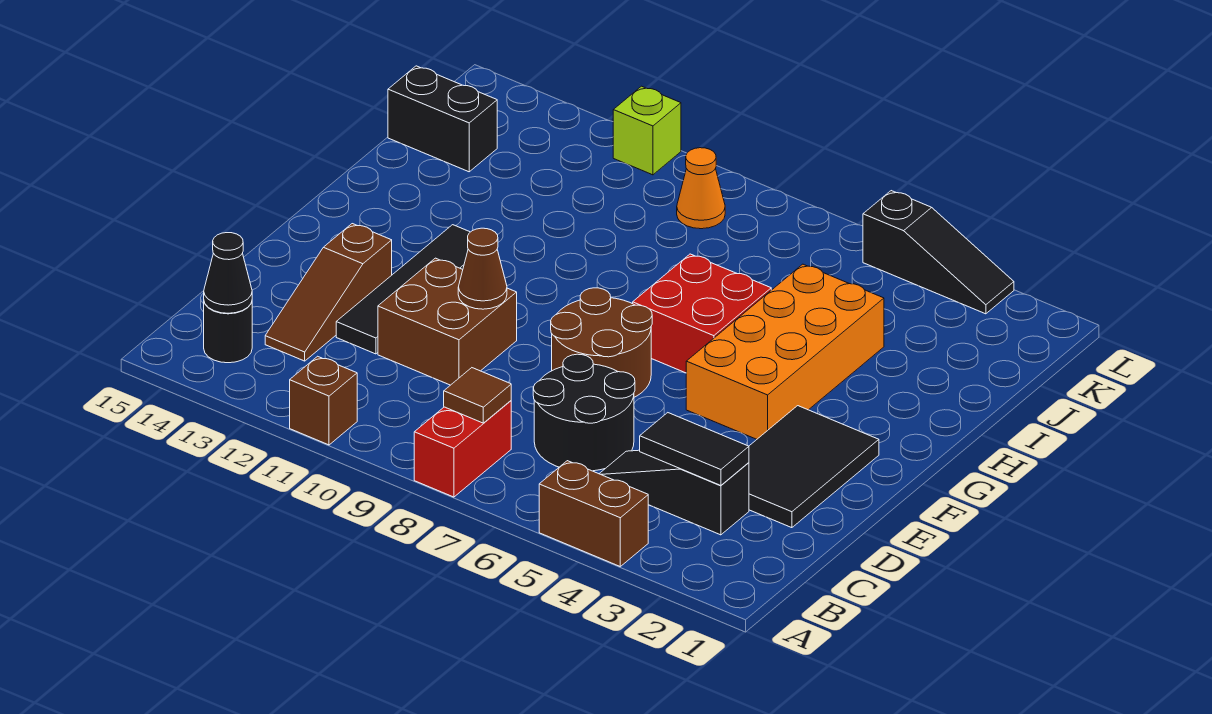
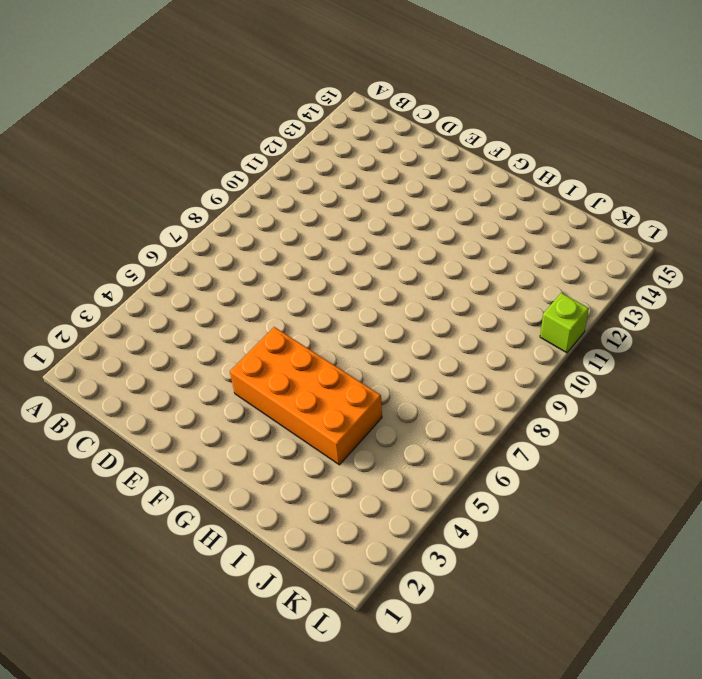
none -> brown brick A4:A5 level 1
none -> red brick A8:B8 level 1
none -> brown brick A11 level 1

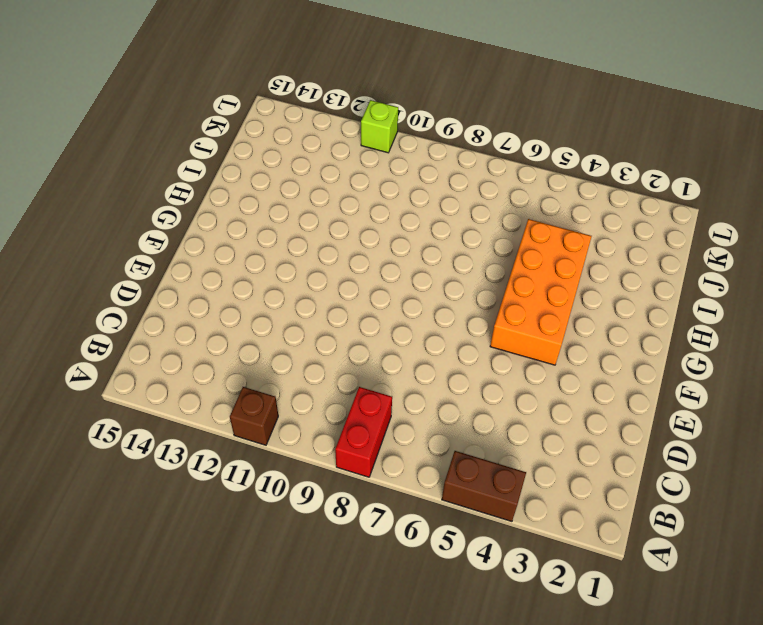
none -> black round brick B14 level 1
none -> black slope C3:C5 level 1 top 3
none -> black round brick C6:D7 level 1

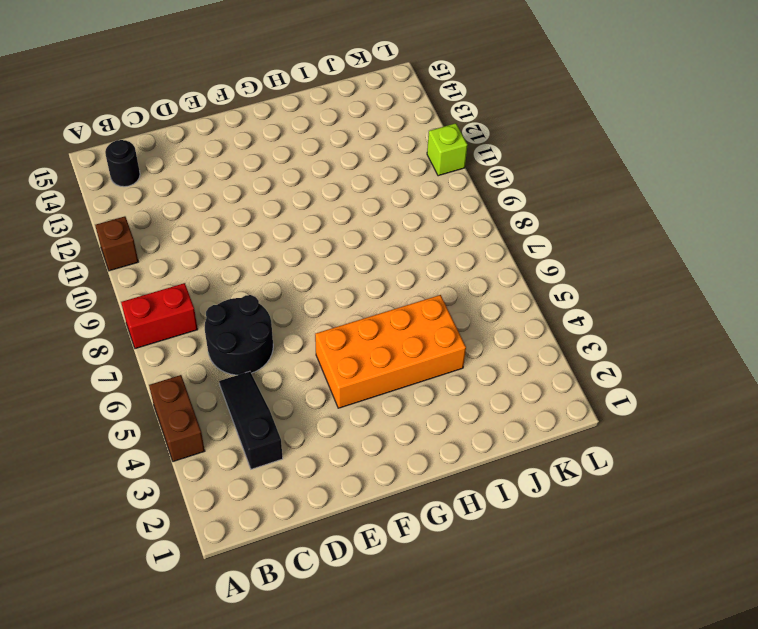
none -> brown slope C13:E13 level 1 top E
none -> black tile D2:F3 level 1
none -> brown brick D10:E11 level 1

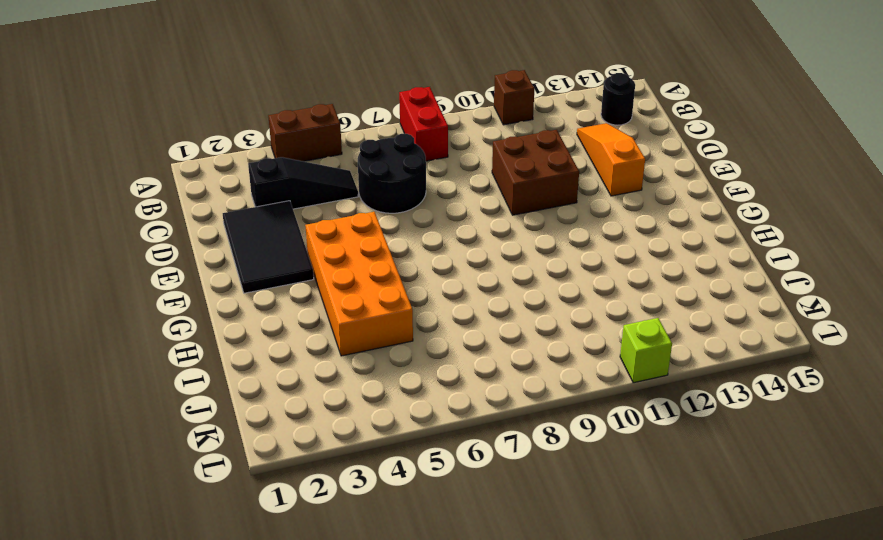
orange slope C13:E13 level 1 top E -> brown slope C13:E13 level 1 top E
none -> black tile D12:G12 level 1
none -> brown round brick E7:F8 level 1
none -> red brick G6:H7 level 1

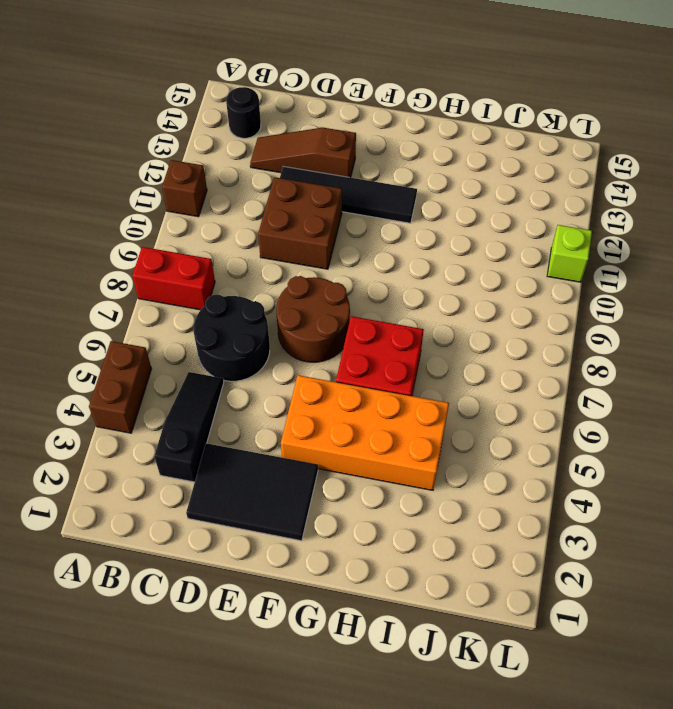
none -> black brick J14:J15 level 1
none -> orange cone K9 level 1
none -> black slope L3:L5 level 1 top 5

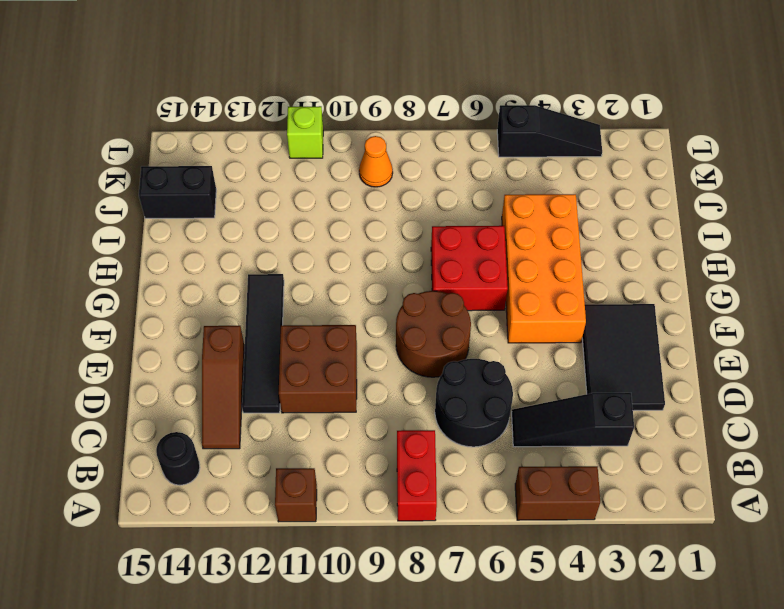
none -> brown tile B8 level 2
none -> black cone B14 level 2
none -> black tile C3:C4 level 2

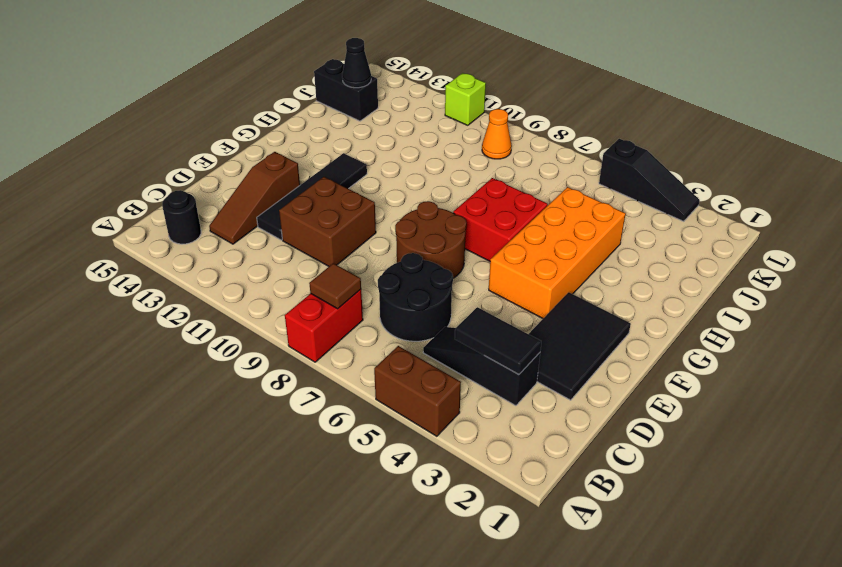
black cone J14 level 2 -> black cone B14 level 2
none -> brown brick A11 level 1
none -> brown cone E10 level 2

